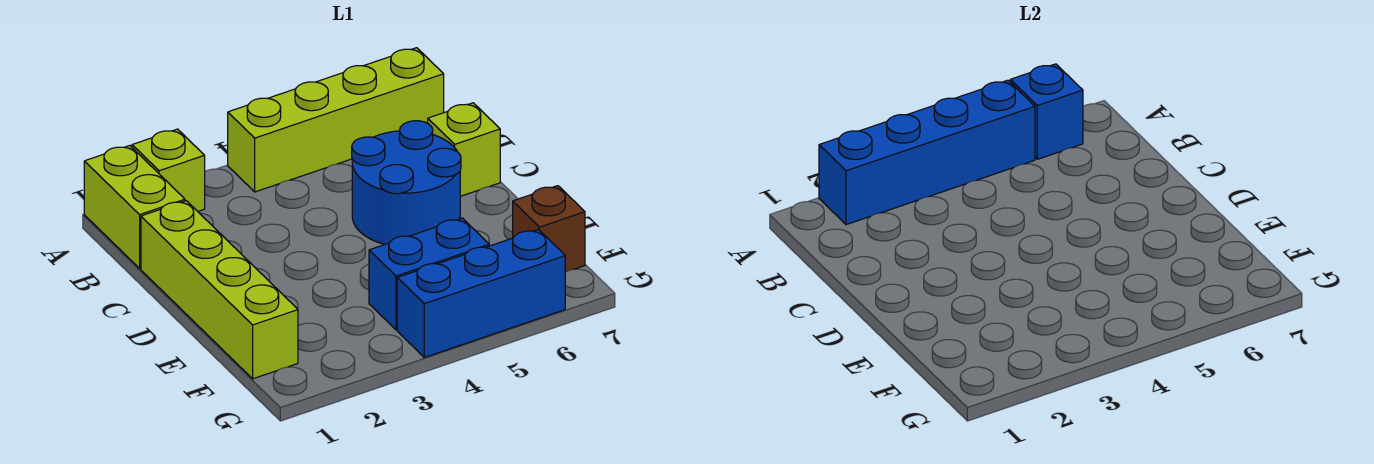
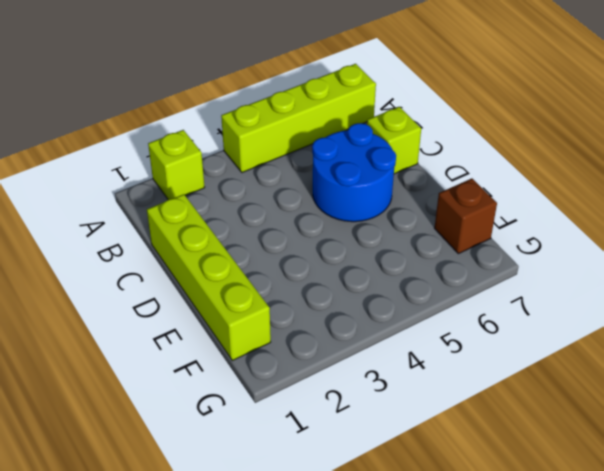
none -> lime brick A1:B1 level 1
none -> blue brick F4:F5 level 1

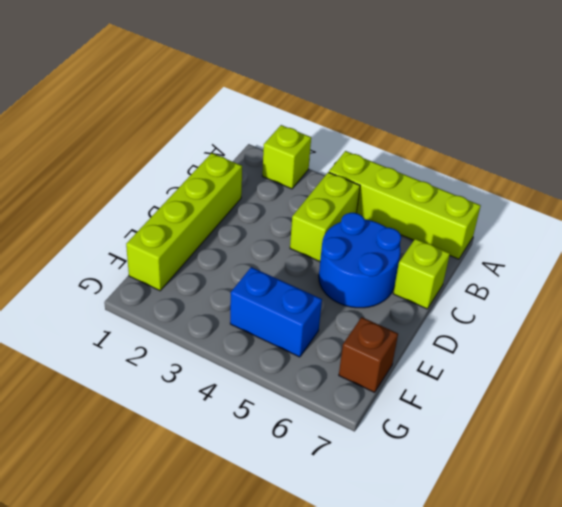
lime brick B4:C4 level 1 -> lime brick A1:B1 level 1
none -> blue brick G4:G6 level 1
none -> blue brick A2:A5 level 2

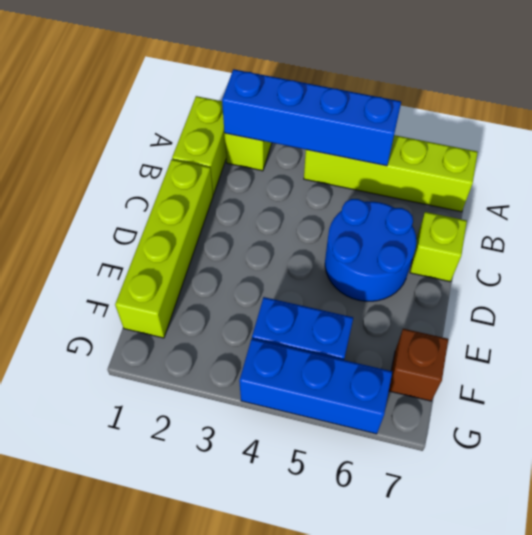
none -> blue brick A6 level 2

